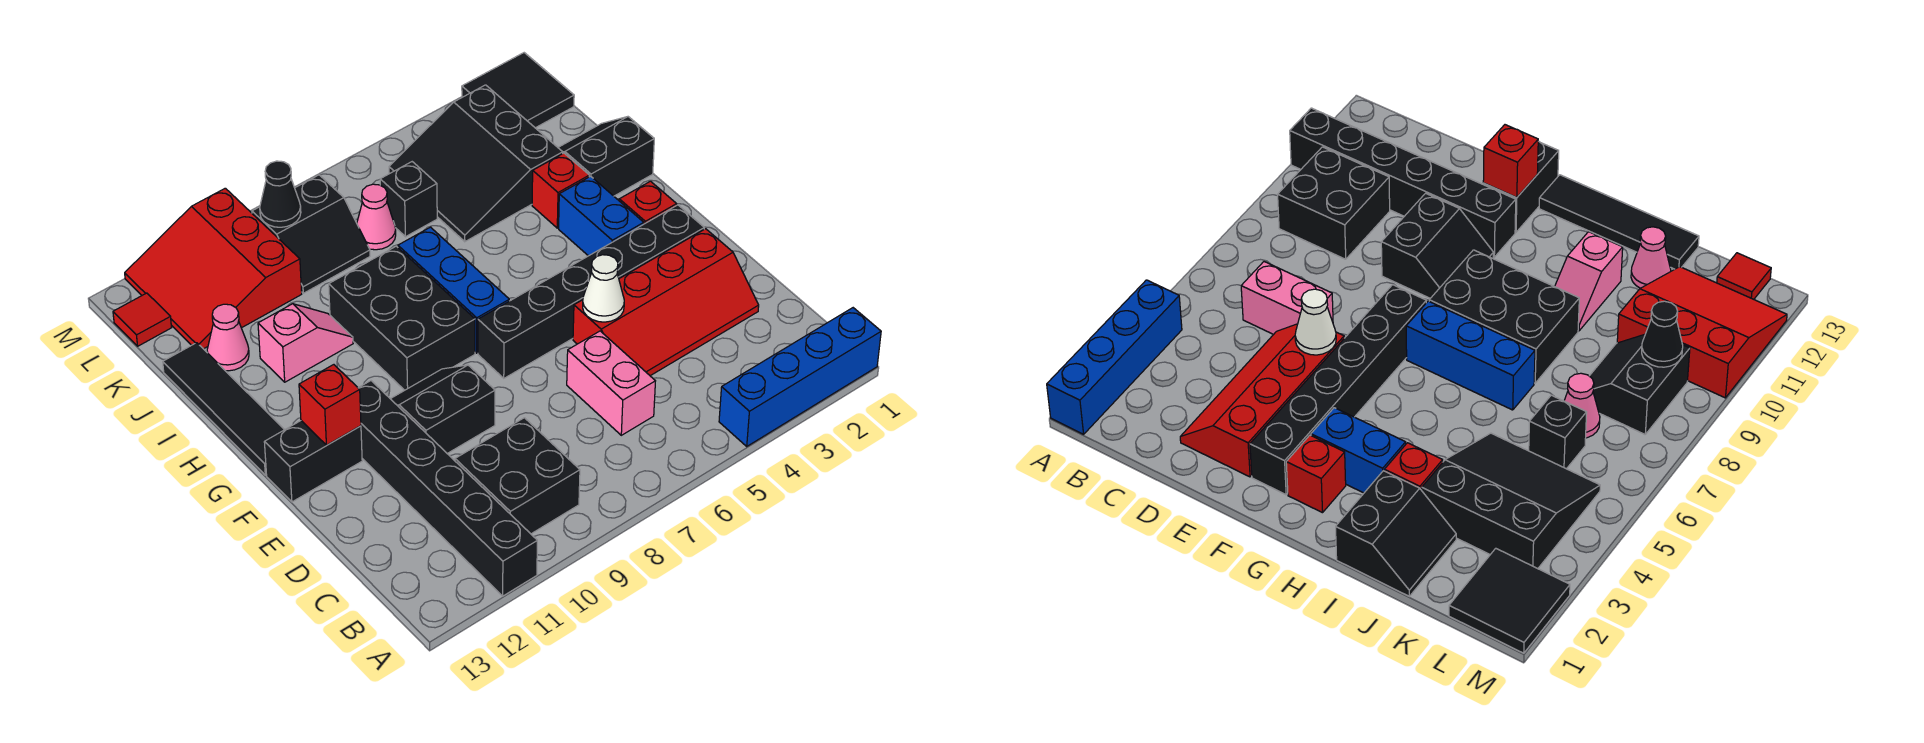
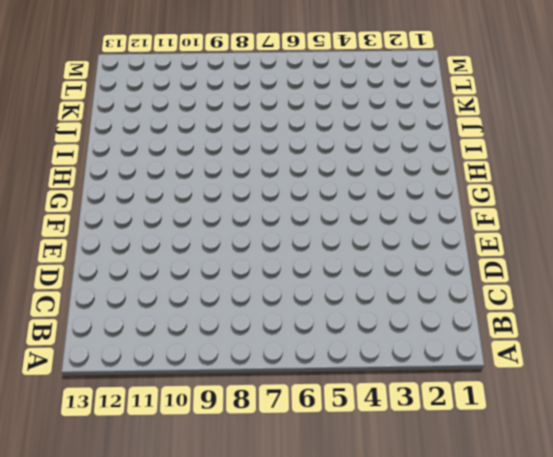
none -> blue brick A1:A4 level 1
none -> black brick A11:F11 level 1
none -> black brick B9:C10 level 1

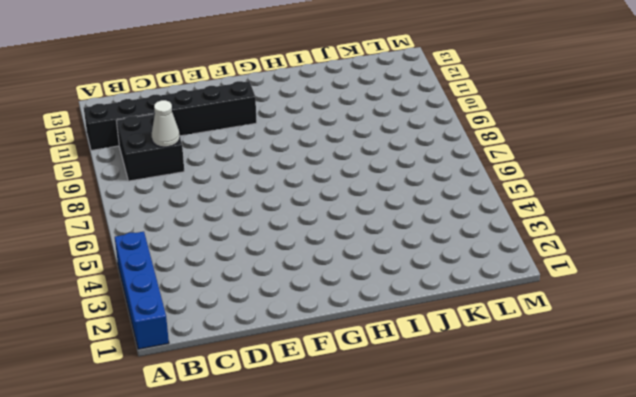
white cone C9 level 2 -> white cone E5 level 2
none -> pink brick C6:D6 level 1
none -> red slope D2:E5 level 1 top E
none -> black slope E9:F10 level 1 top E

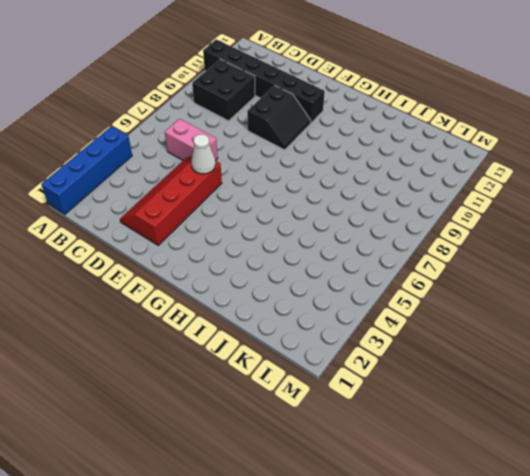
none -> black brick F2:F7 level 1
none -> black brick F12:F13 level 1
none -> red brick G2 level 1

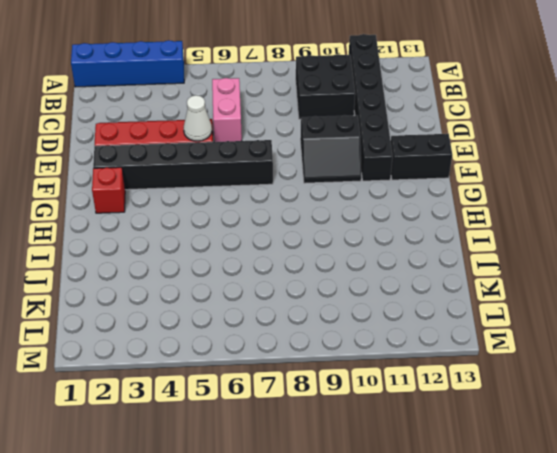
none -> blue brick G3:H3 level 1
none -> blue brick G7:I7 level 1
none -> black brick G8:I9 level 1

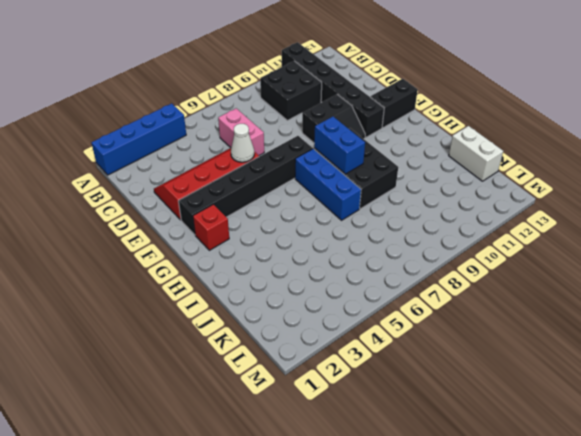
blue brick G8:H8 level 2 -> blue brick G3:H3 level 1
white brick J13:K13 level 1 -> black tile G13:J13 level 1
none -> black slope I1:J2 level 1 top I
none -> red brick I3 level 1
none -> pink slope I10:I11 level 1 top 11

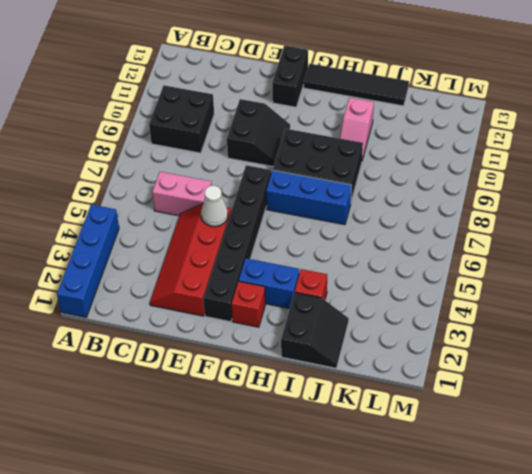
none -> black brick A11:F11 level 1
none -> black slope J3:L5 level 1 top 3
none -> pink cone J12 level 1

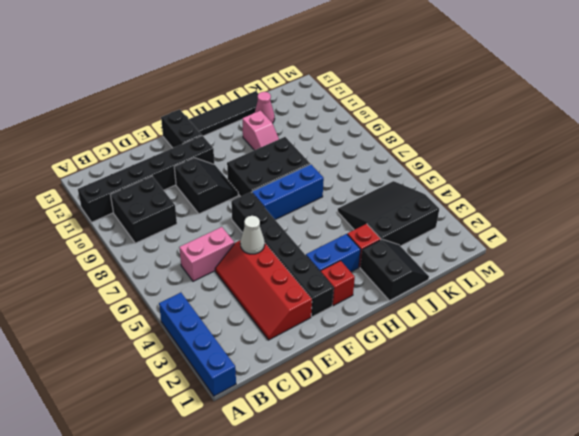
none -> black brick K6 level 1
none -> pink cone K7 level 1
none -> black slope K8:L9 level 1 top L

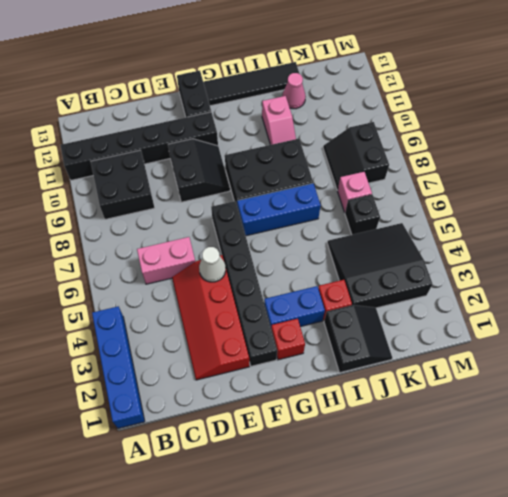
pink brick K7 level 1 -> pink cone K7 level 1
none -> red slope K10:M12 level 1 top 10
none -> black tile L1:M2 level 1
none -> red tile L13 level 1

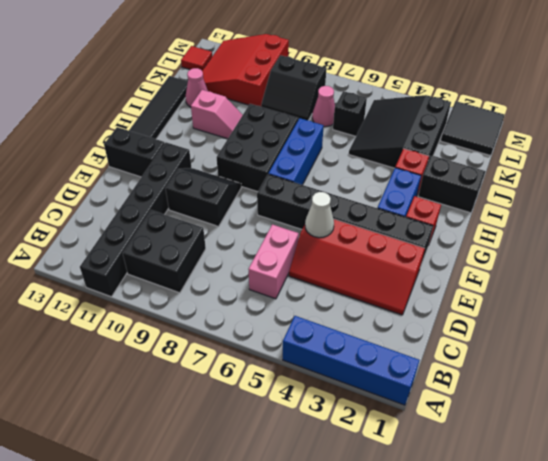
none -> red brick F12 level 2
none -> black cone L9 level 2

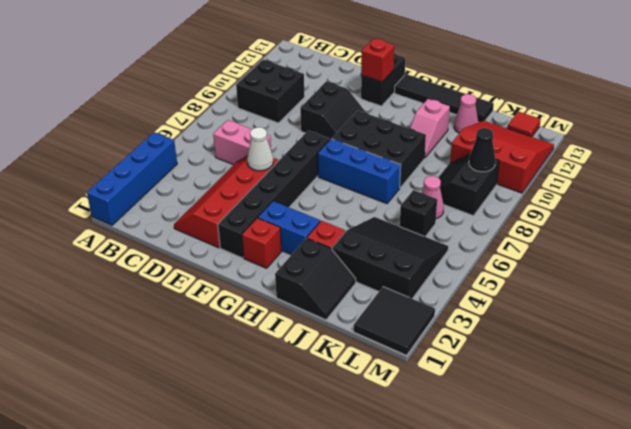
none -> black brick A11:F11 level 1

